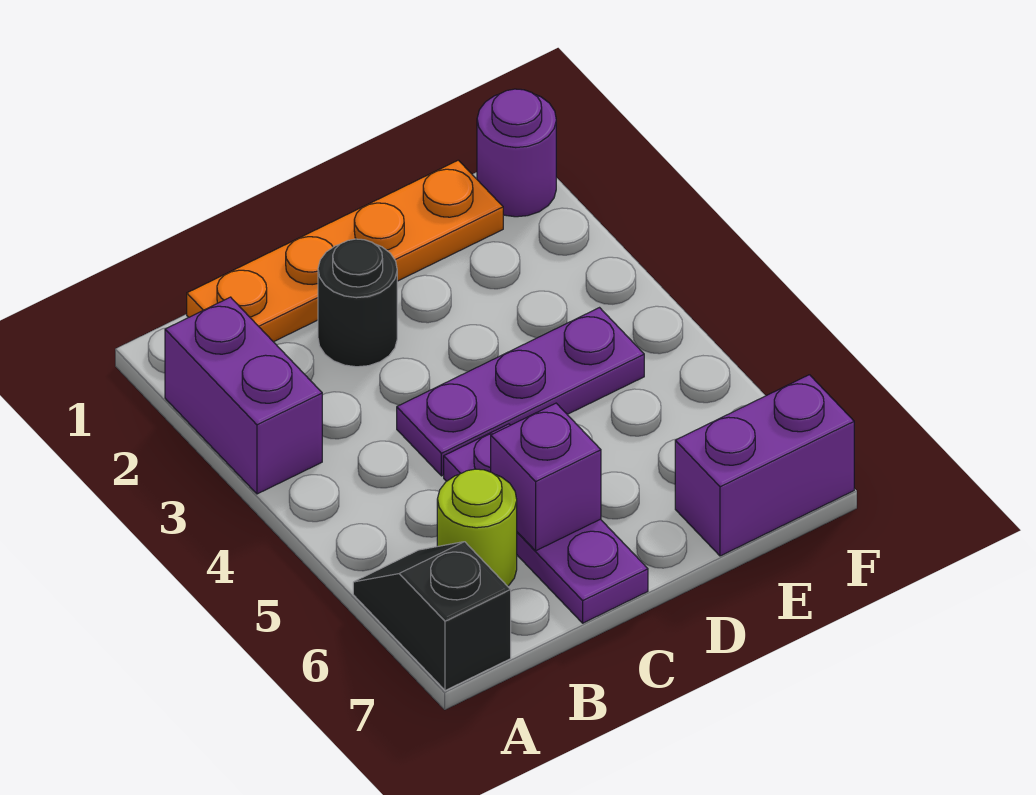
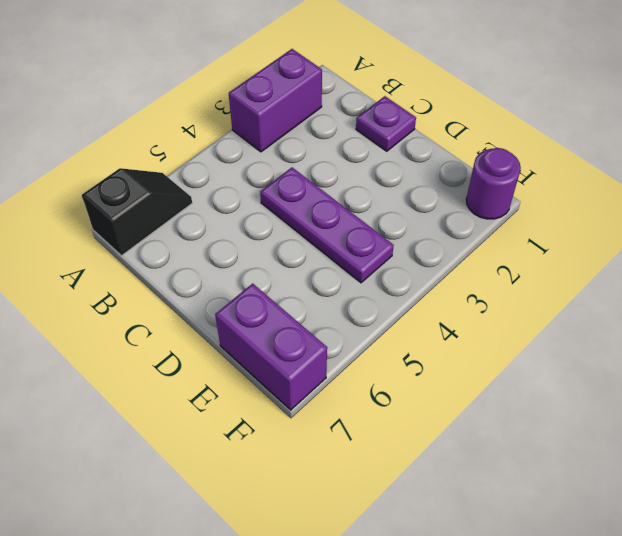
purple plate C1 level 1 -> orange plate B1:E1 level 1
none -> lime round brick B6 level 1
none -> black round brick C2 level 1

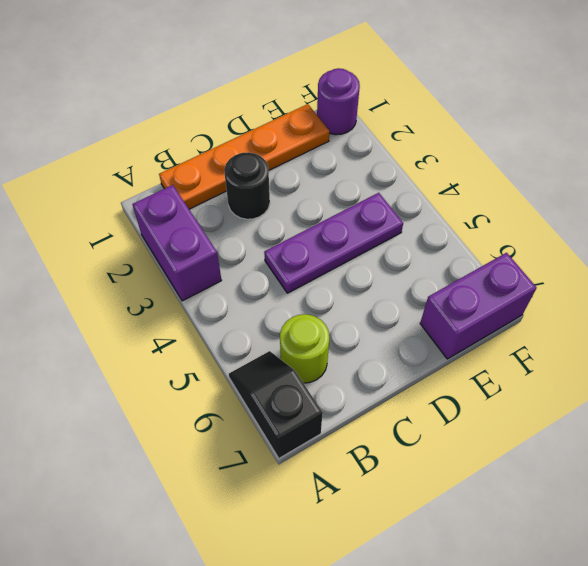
none -> purple plate C5:C7 level 1
none -> purple brick C6 level 2

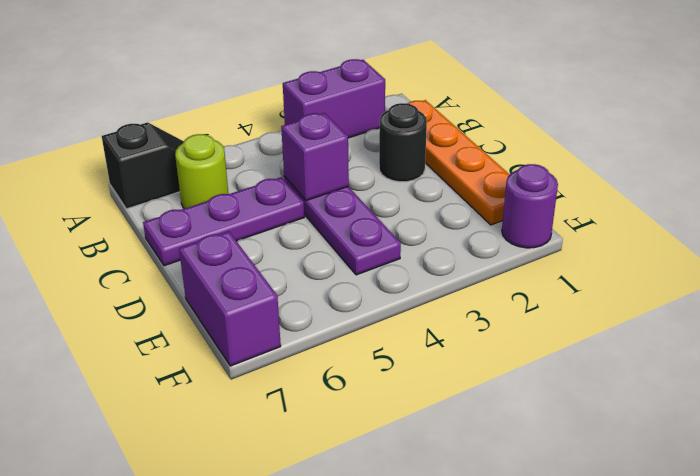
purple brick C4 level 2 -> purple brick C6 level 2

